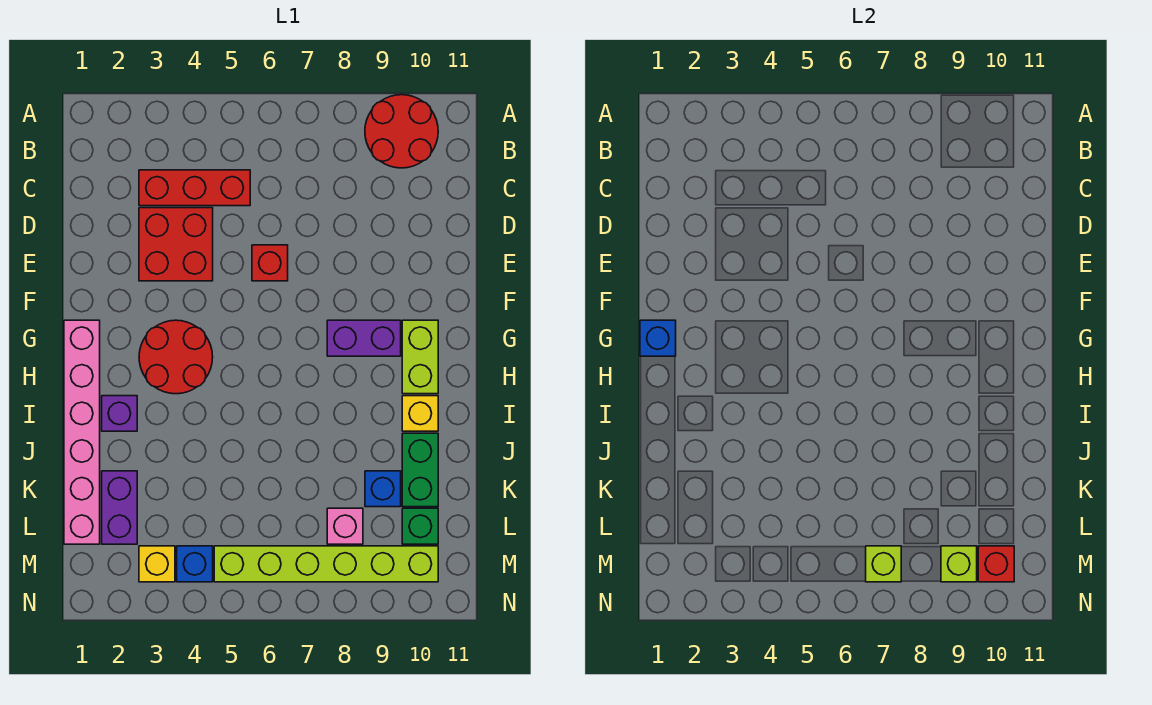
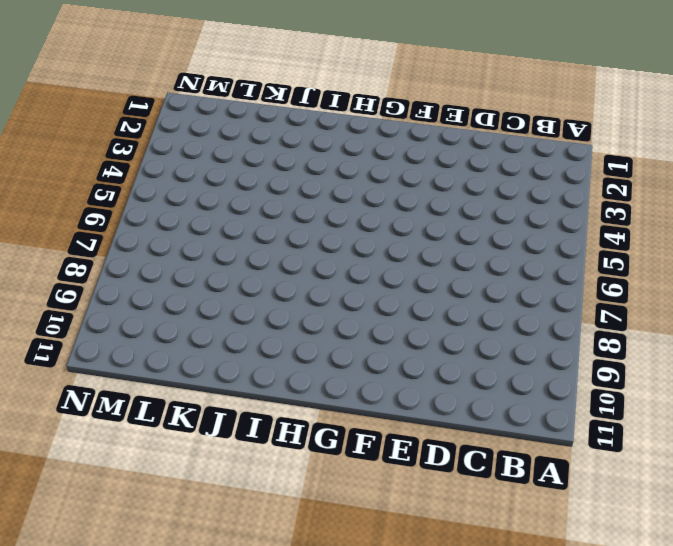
none -> red round brick A9:B10 level 1
none -> red brick C3:C5 level 1
none -> red brick D3:E4 level 1

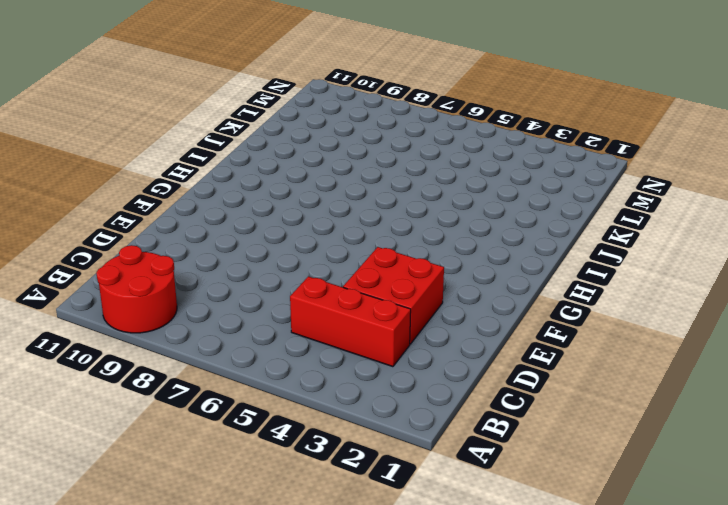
none -> red brick E6 level 1
none -> pink brick G1:L1 level 1
none -> red round brick G3:H4 level 1

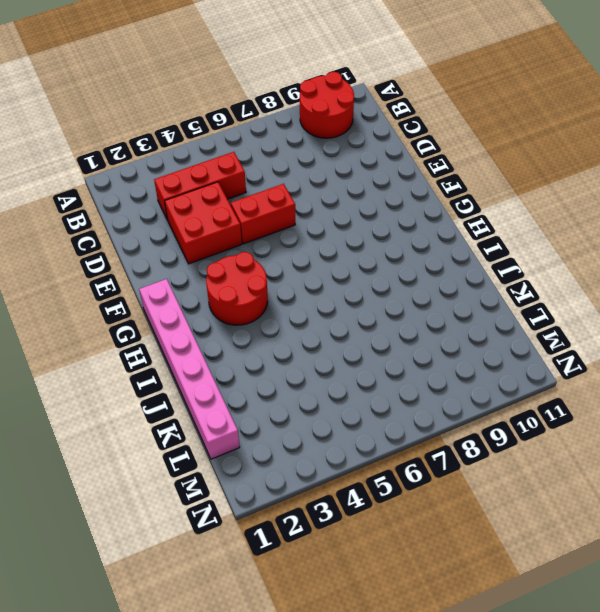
red brick E5:E6 level 1 -> red brick E6 level 1
none -> purple brick G8:G9 level 1
none -> lime brick G10:H10 level 1
none -> purple brick I2 level 1

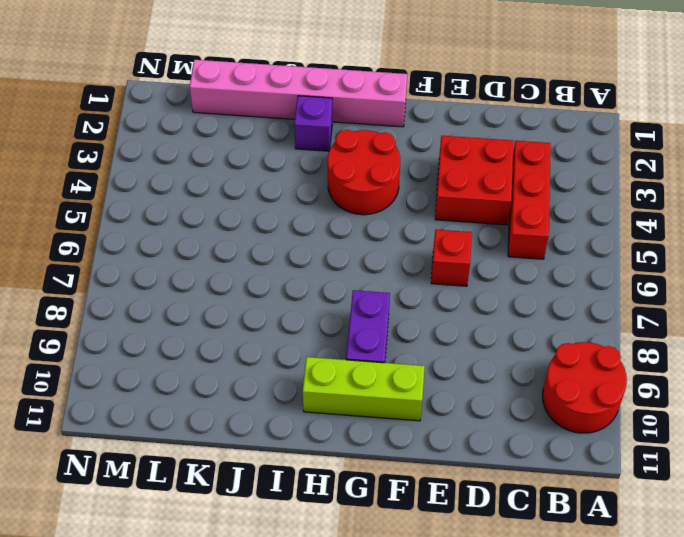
lime brick F10:H10 level 1 -> lime brick G10:H10 level 1
none -> yellow brick I10 level 1
none -> green brick J10:K10 level 1
none -> purple brick K2:L2 level 1

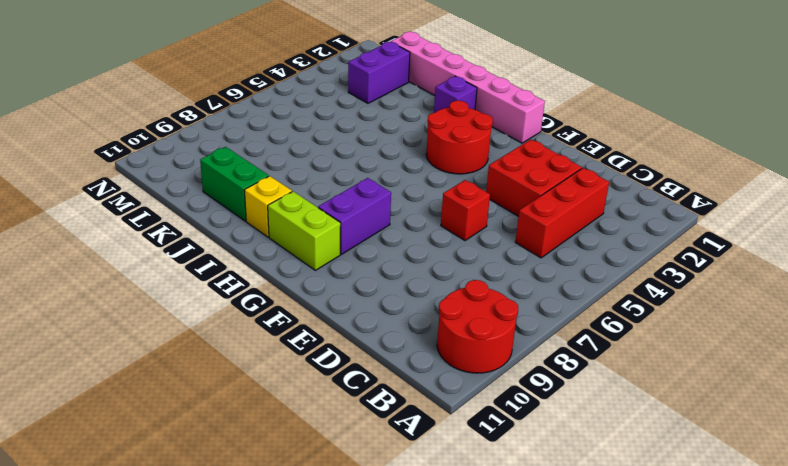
purple brick L2:L3 level 1 -> purple brick K2:L2 level 1
none -> blue brick K9 level 1
none -> pink brick L8 level 1
none -> green brick L10 level 1

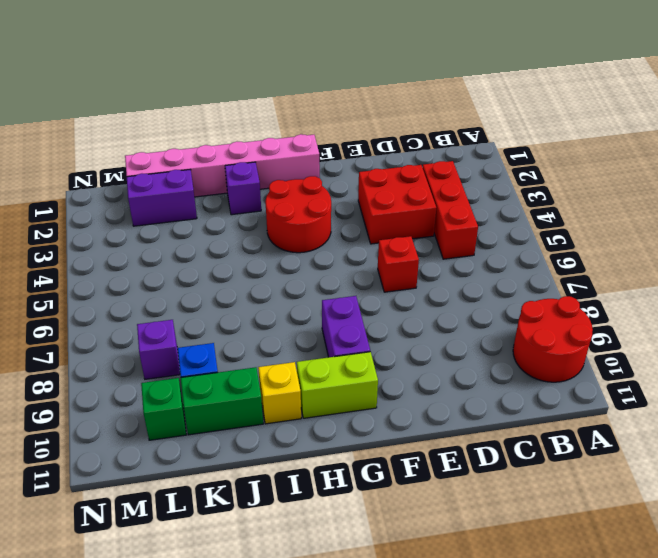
purple brick L8 level 1 -> pink brick L8 level 1
none -> yellow brick M3 level 1
none -> blue brick M4 level 1
none -> lime brick M5:M10 level 1

